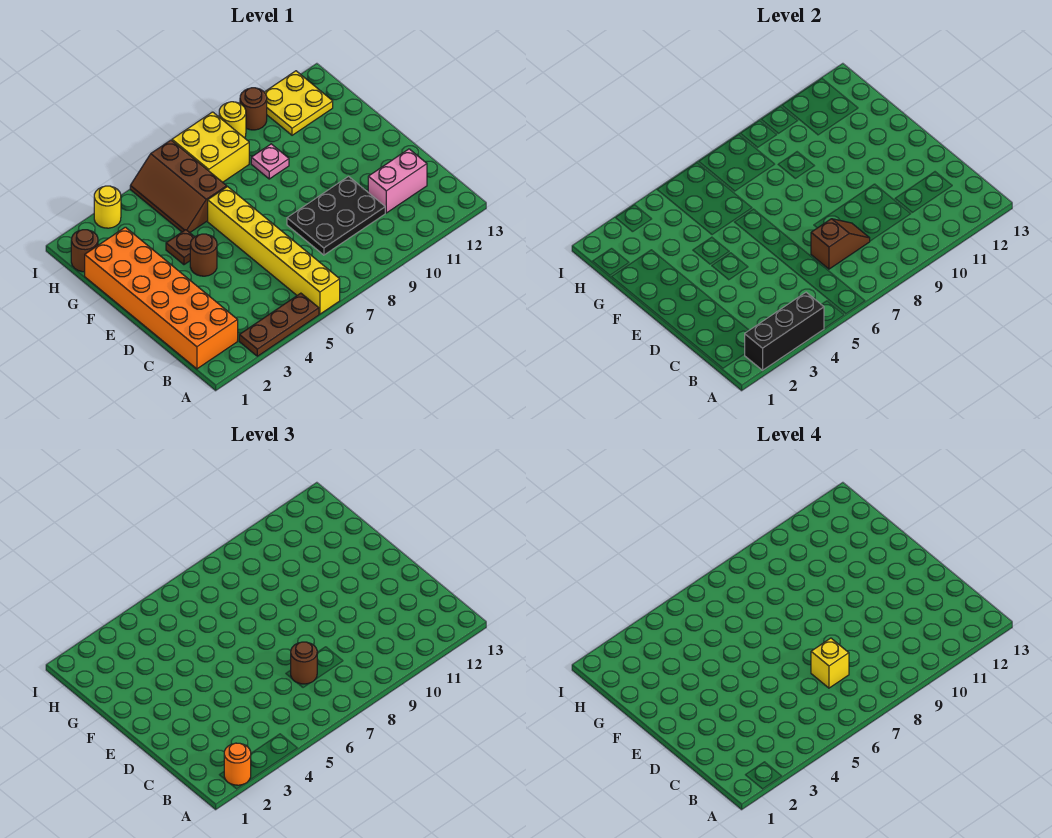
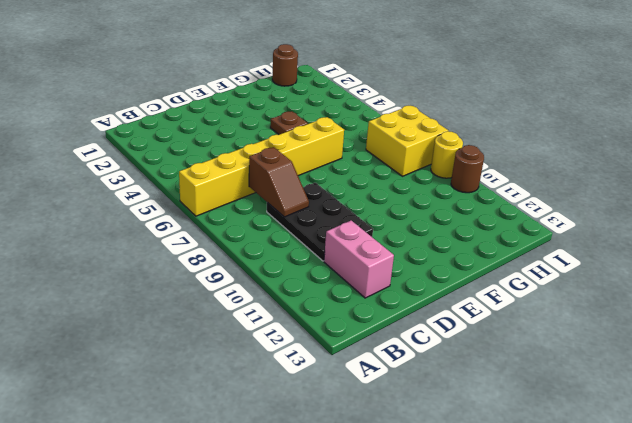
none -> brown plate A3:A5 level 1
none -> orange brick B1:G2 level 1
none -> brown round brick E4 level 1

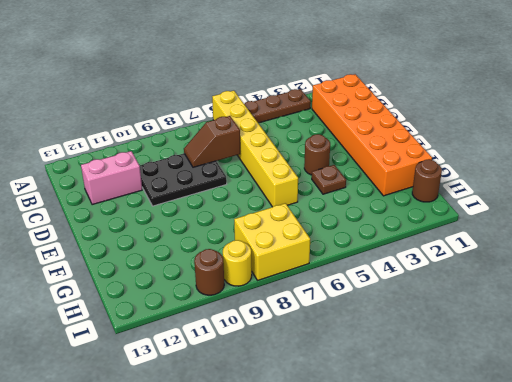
none -> brown slope G5:I6 level 1 top 6
none -> pink plate G9 level 1
none -> yellow plate H11:I12 level 1

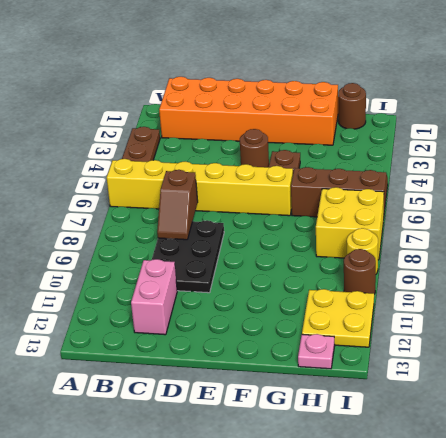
pink plate H13 level 1 -> pink plate G9 level 1
none -> yellow round brick I3 level 1
none -> black brick A2:A4 level 2
none -> orange round brick A2 level 3

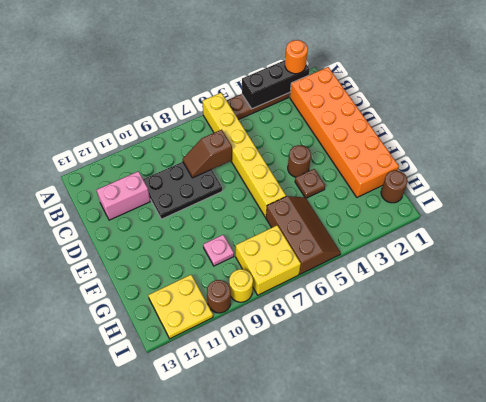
none -> yellow round brick I3 level 1
none -> brown round brick C7 level 3
none -> yellow brick C7 level 4

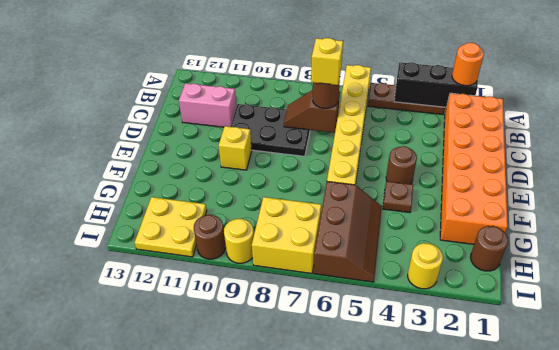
yellow brick E10 level 1 -> none
none -> pink plate G9 level 1

